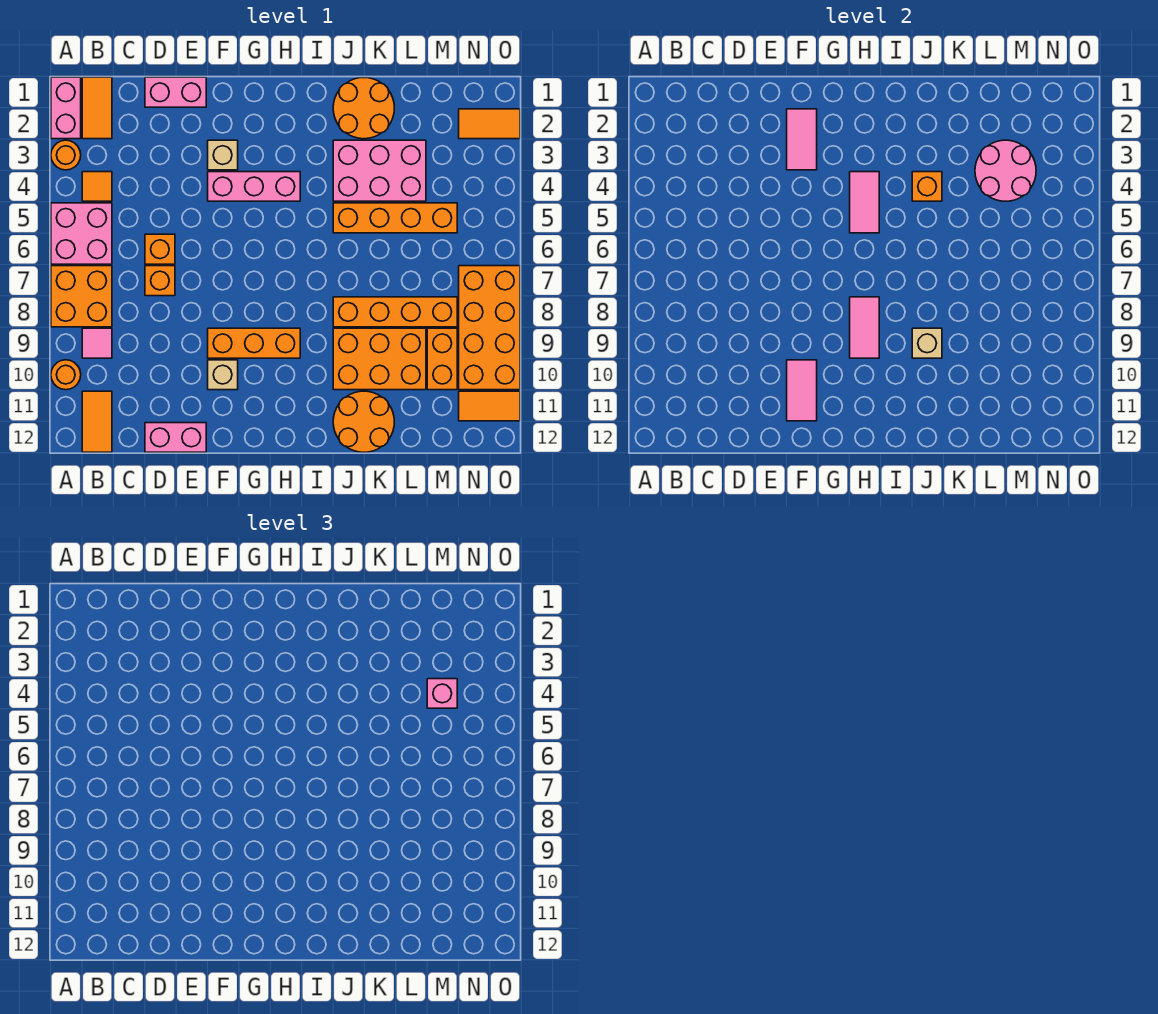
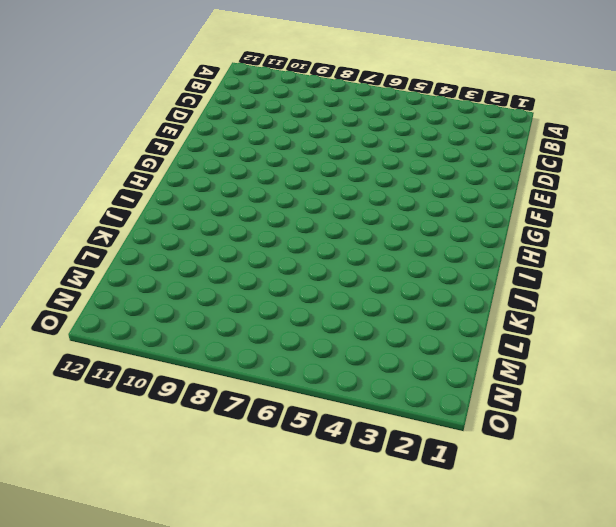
none -> pink brick A1:A2 level 1
none -> orange round brick A3 level 1
none -> pink brick A5:B6 level 1
none -> orange brick A7:B8 level 1

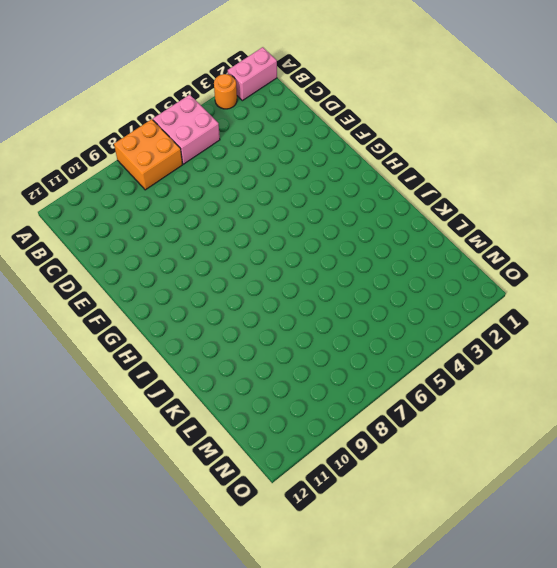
none -> orange round brick A10 level 1
none -> orange tile B1:B2 level 1
none -> orange tile B4 level 1
none -> pink tile B9 level 1

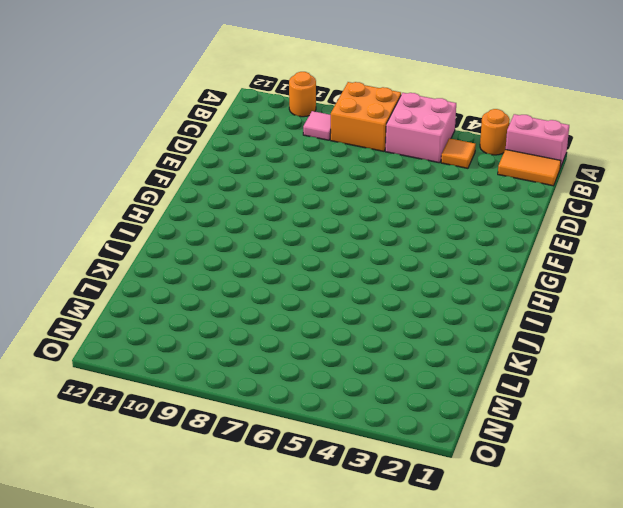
none -> orange tile B11:B12 level 1
none -> pink brick D1:E1 level 1
none -> orange brick D6 level 1
none -> orange brick D7 level 1

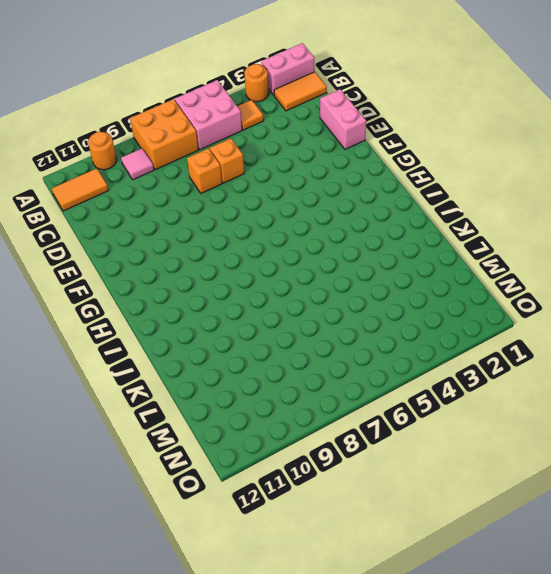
none -> pink brick D12:E12 level 1
none -> tan brick F3 level 1
none -> pink brick F4:H4 level 1
none -> orange brick F9:H9 level 1

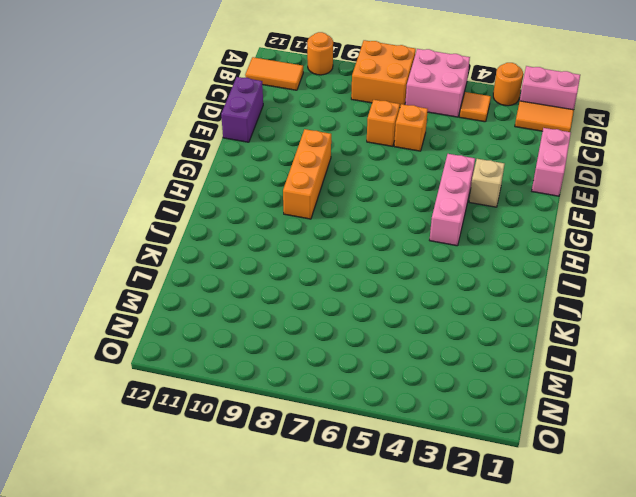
purple brick D12:E12 level 1 -> pink brick D12:E12 level 1
none -> pink tile B9 level 1
none -> tan brick F10 level 1
none -> orange round brick J1:K2 level 1
none -> pink brick J3:L4 level 1

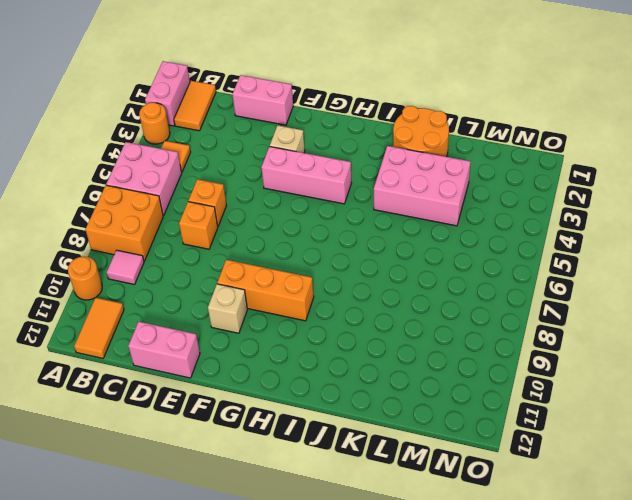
none -> orange brick J5:M5 level 1
none -> orange brick J8:M8 level 1
none -> orange brick J9:L10 level 1
none -> orange round brick J11:K12 level 1

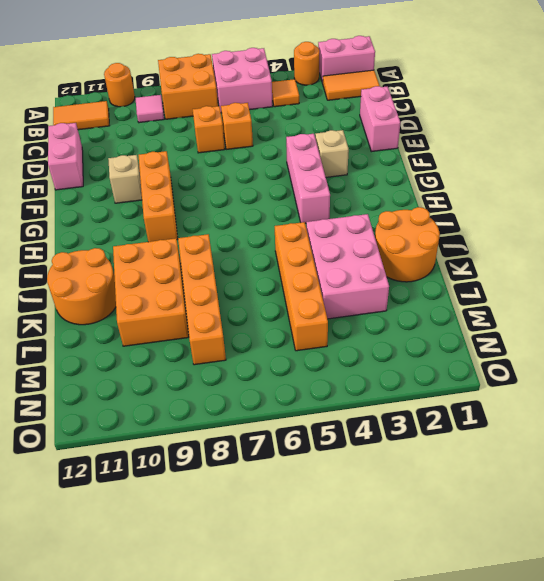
none -> orange brick M9:M10 level 1
none -> orange tile N2:O2 level 1
none -> orange brick N7:O10 level 1
none -> orange tile N11:O11 level 1

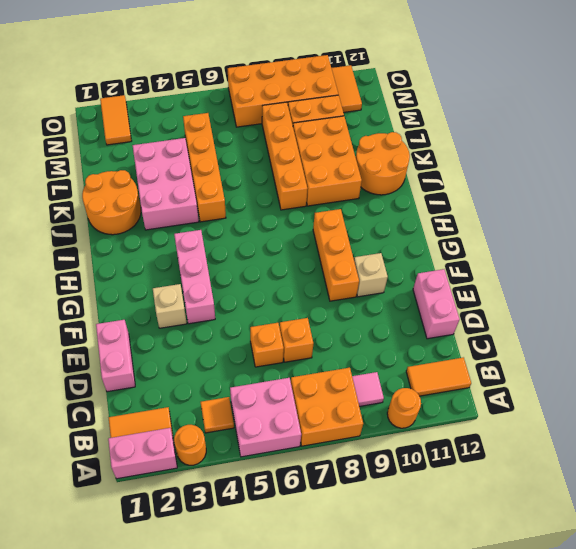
none -> pink tile F2:F3 level 2
none -> pink tile F10:F11 level 2
none -> pink tile H4:H5 level 2
none -> pink tile H8:H9 level 2

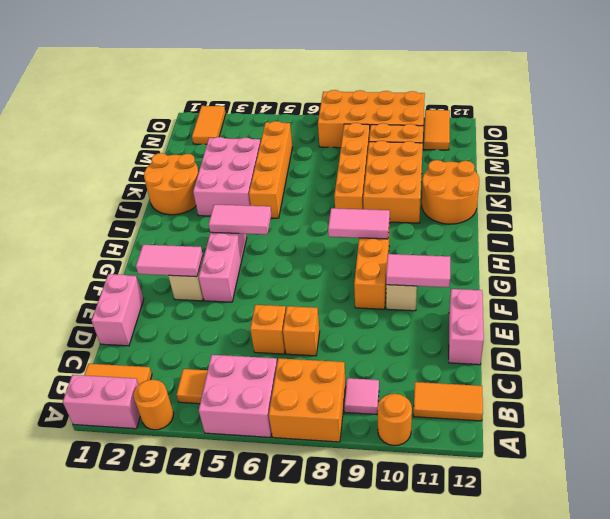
none -> orange brick J4 level 2
none -> tan brick J9 level 2
none -> pink round brick L3:M4 level 2
none -> pink brick M4 level 3

